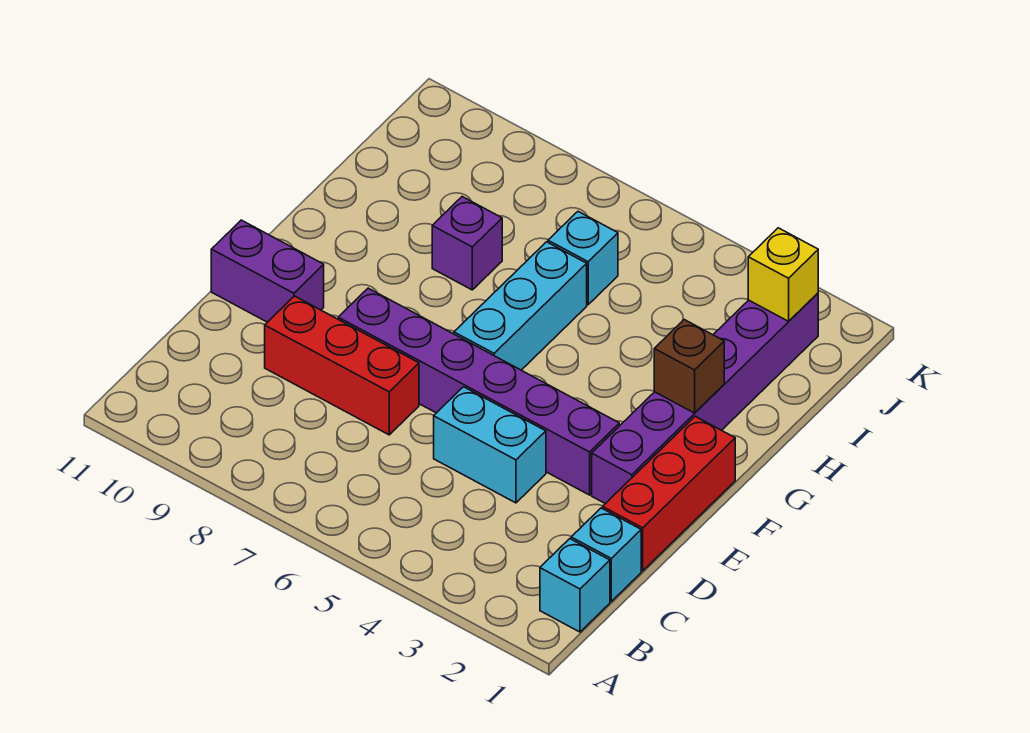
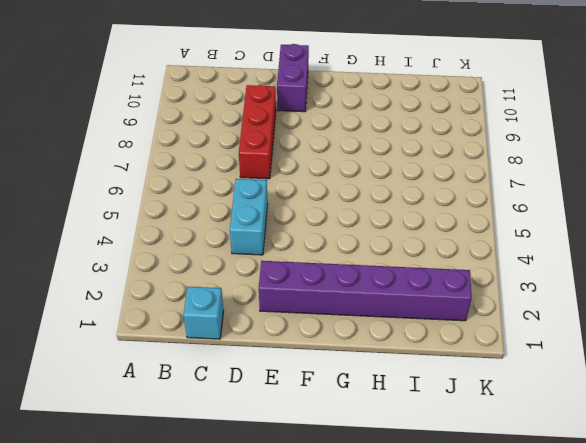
none -> cyan brick B1 level 1
none -> red brick D1:F1 level 1
none -> purple brick E3:E8 level 1

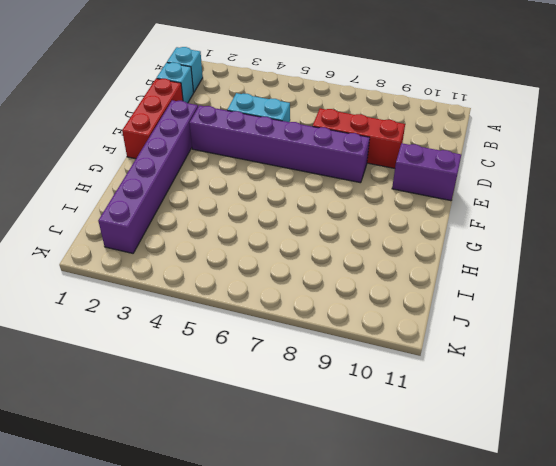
none -> cyan brick F6:H6 level 1
none -> purple brick H8 level 1
none -> cyan brick I6 level 1

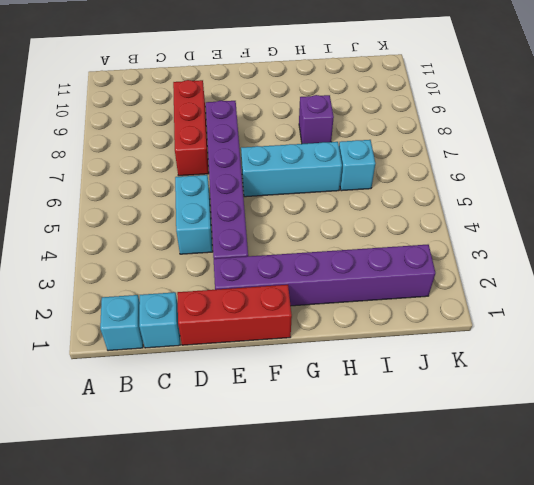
none -> purple brick E10:E11 level 1
none -> brown brick G2 level 2
none -> yellow brick J2 level 2

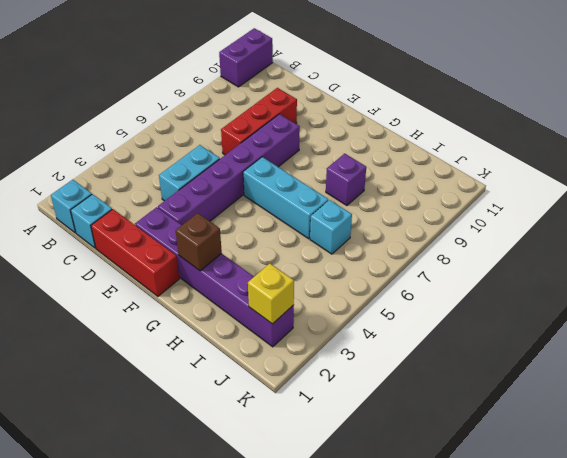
purple brick A10:A11 level 1 -> purple brick E10:E11 level 1

